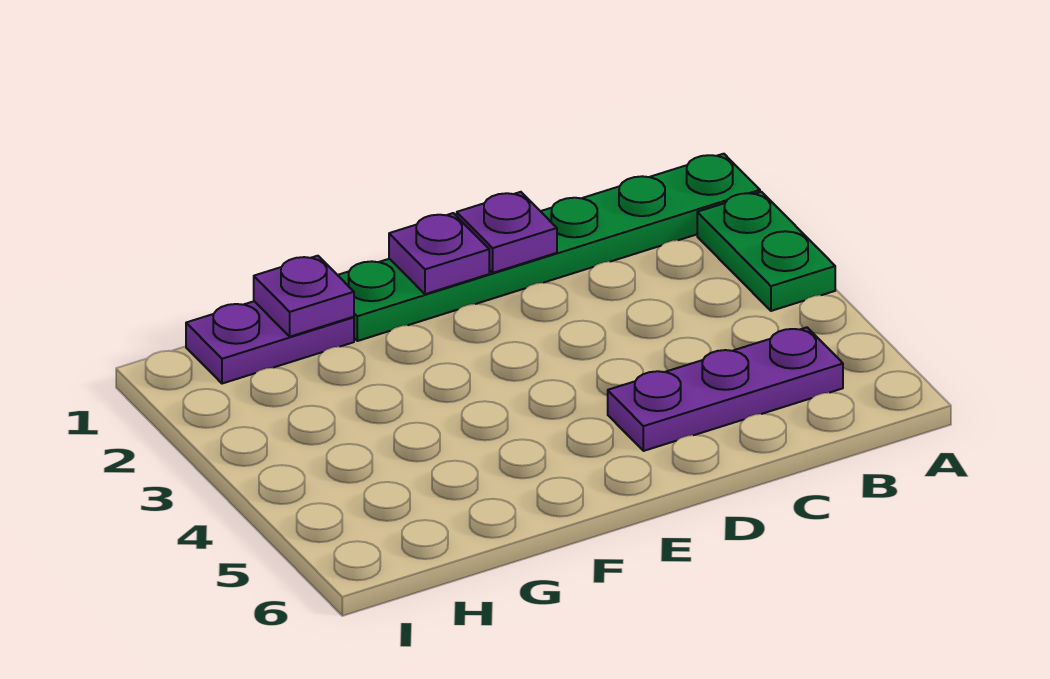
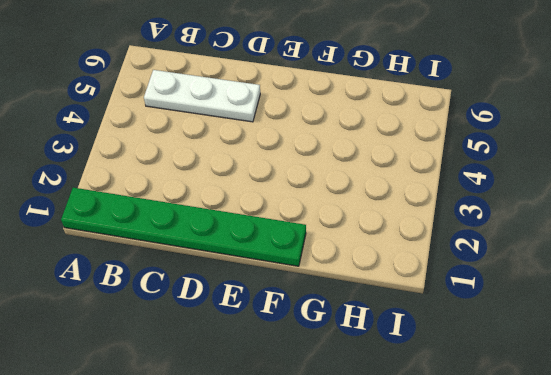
white plate B5:D5 level 1 -> purple plate B5:D5 level 1
none -> green plate A2:A3 level 1
none -> purple plate G1:H1 level 1

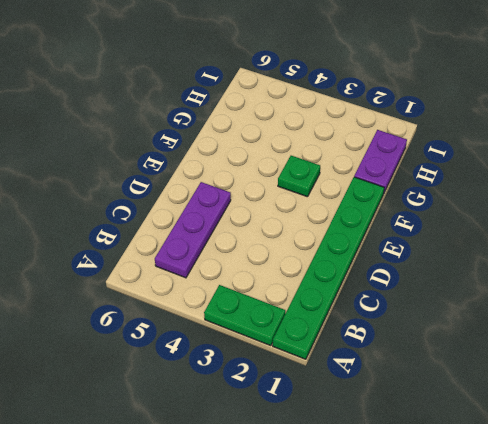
green plate F3 level 1 -> none
none -> purple plate D1 level 2
none -> purple plate E1 level 2

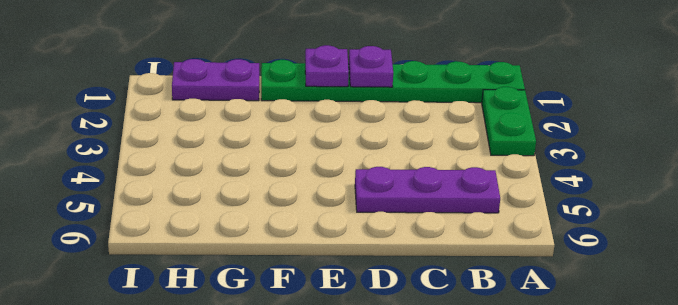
none -> purple plate G1 level 2

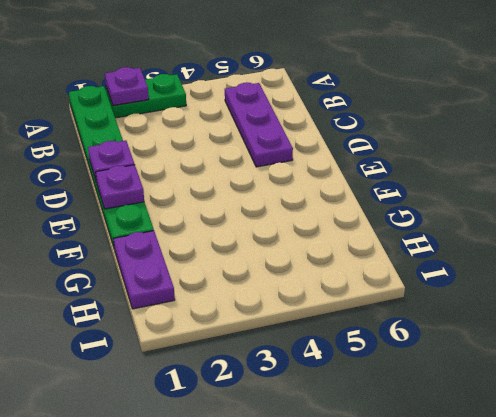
purple plate A2 level 2 -> purple plate G1 level 2

